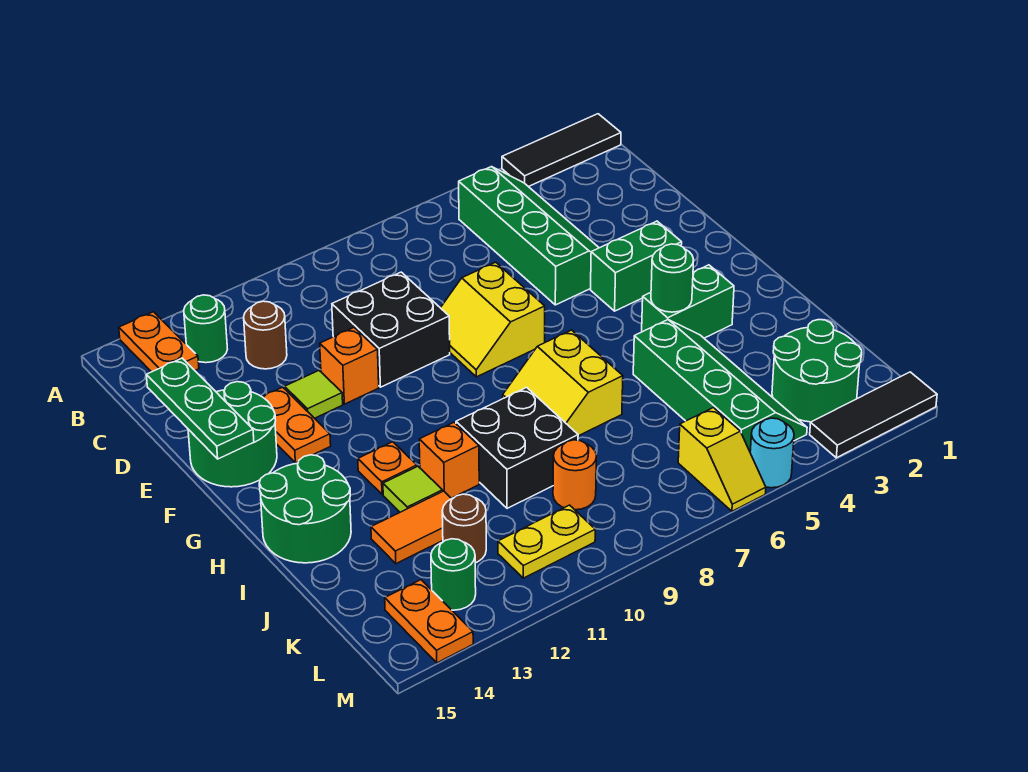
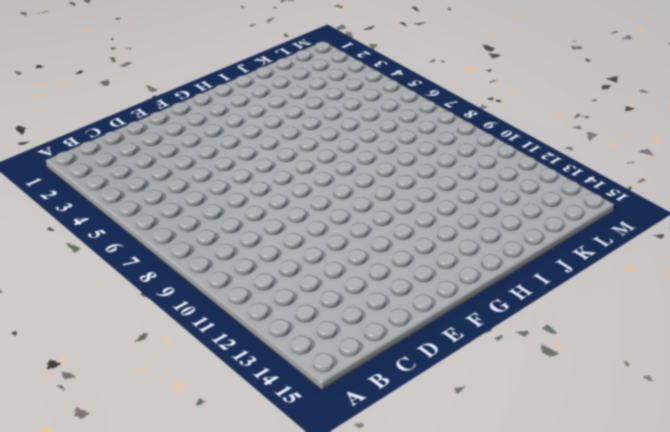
none -> black tile A1:A3 level 1
none -> orange plate A14:B14 level 1
none -> green slope B4:E5 level 1 top 5
none -> green round brick B13 level 1

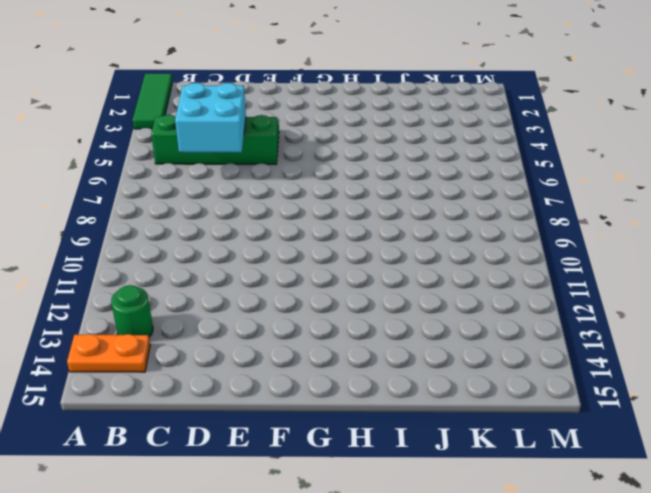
green tile A1:A3 level 1 -> black tile A1:A3 level 1
cyan brick C5:D6 level 2 -> none
none -> brown round brick C12 level 1
none -> black brick D9:E10 level 1
none -> yellow slope E7:F8 level 1 top 7
none -> orange brick E11 level 1

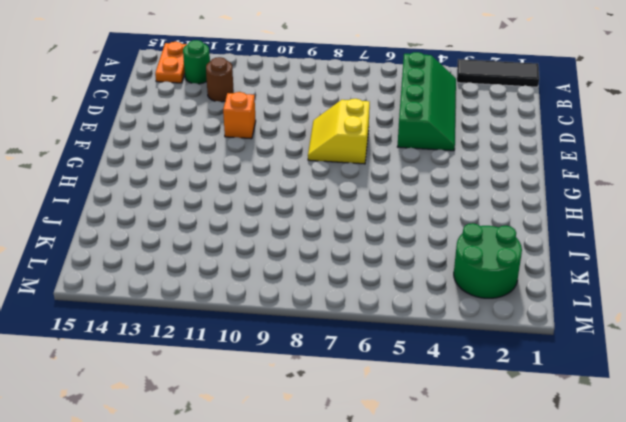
none -> black brick D9:E10 level 1
none -> lime tile E12 level 1
none -> orange plate E13:F13 level 1
none -> green round brick E14:F15 level 1

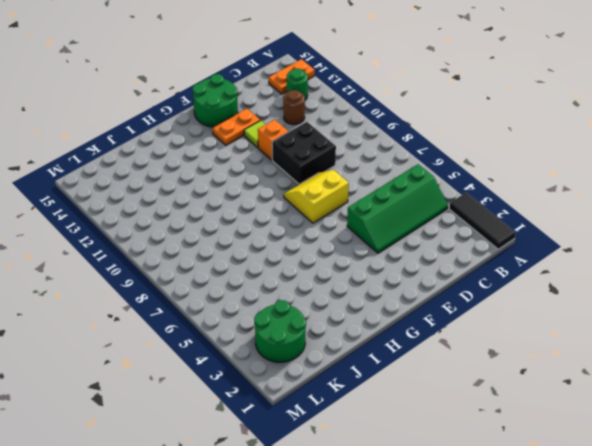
none -> green brick F3:F4 level 1
none -> green brick H3:H4 level 1
none -> yellow slope H7:I8 level 1 top 7
none -> orange plate H12 level 1

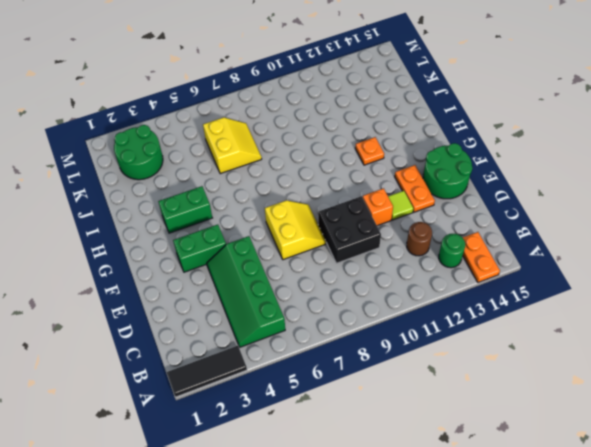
yellow slope J6:K7 level 1 top 6 -> yellow slope H7:I8 level 1 top 7
none -> green round brick H14:I15 level 1
none -> green slope I4:L5 level 1 top 5
none -> black brick I9:J10 level 1
none -> orange brick I11 level 1

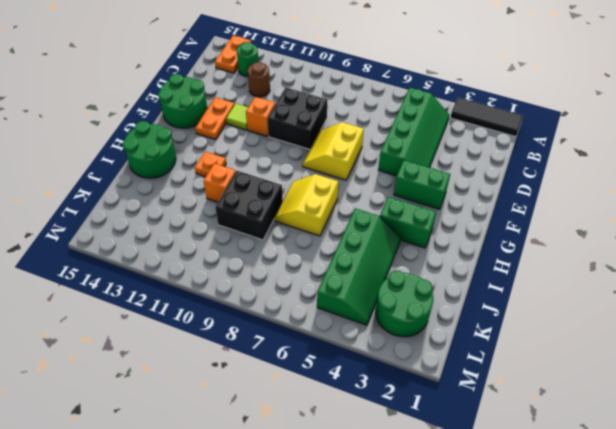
none -> lime tile I12 level 1
none -> orange tile J12:J13 level 1
none -> orange round brick K9 level 1
none -> brown round brick K12 level 1

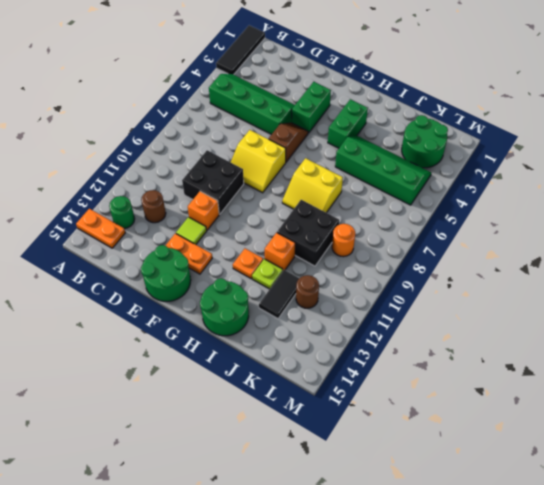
brown slope F5:F6 level 1 top 6 -> none
lime plate I12 level 1 -> lime tile I12 level 1
black tile J12:J13 level 1 -> orange tile J12:J13 level 1
none -> yellow slope L6:M6 level 1 top L
none -> yellow plate L10:L11 level 1
none -> green round brick L13 level 1
none -> orange plate L14:M14 level 1

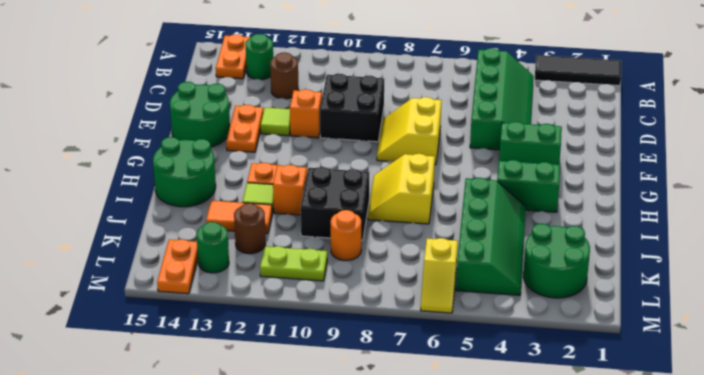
lime plate L10:L11 level 1 -> yellow plate L10:L11 level 1
none -> black tile M1:M3 level 1
none -> cyan round brick M5 level 1
none -> green plate D15:F15 level 2
none -> green round brick H4 level 2

